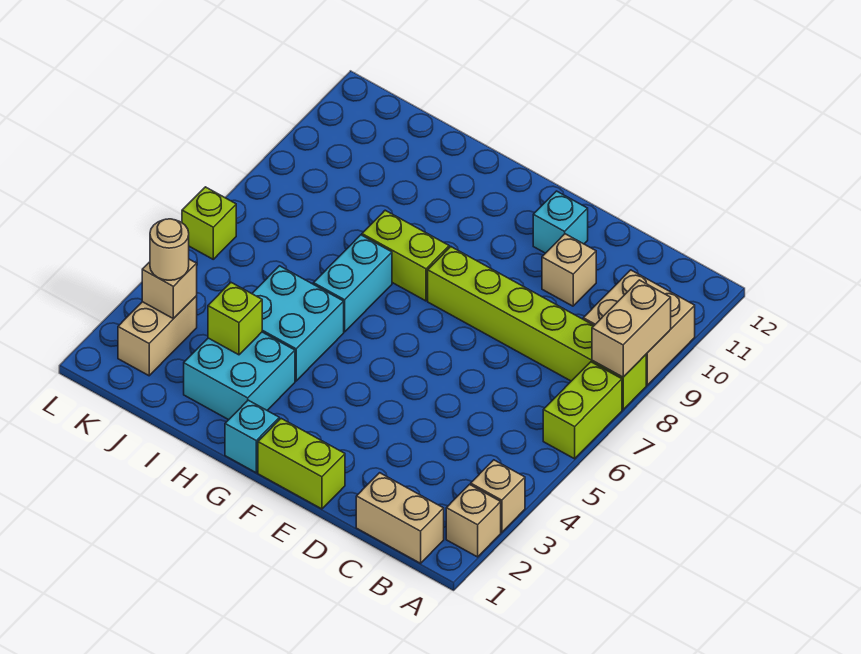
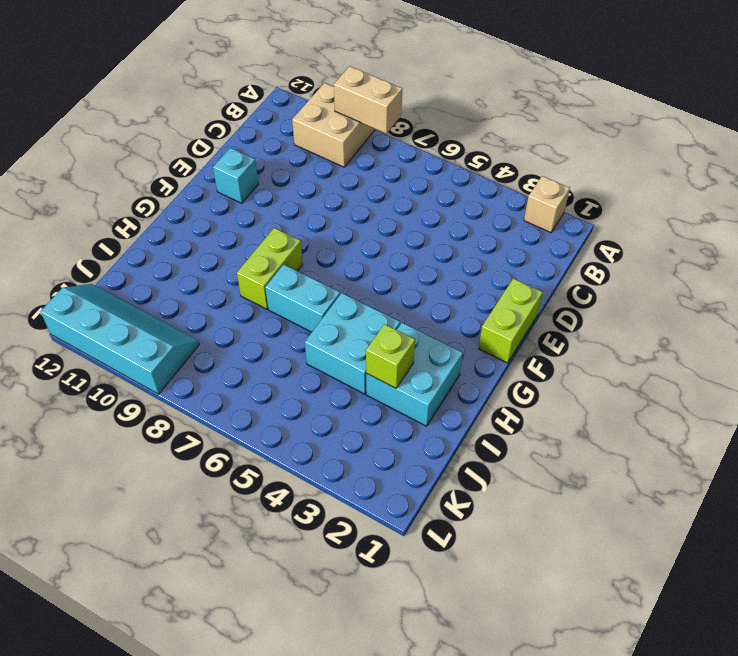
cyan slope K9:L12 level 1 top L -> none
none -> tan brick A3 level 1
none -> lime brick A6:A7 level 1
none -> lime brick A8:F8 level 1

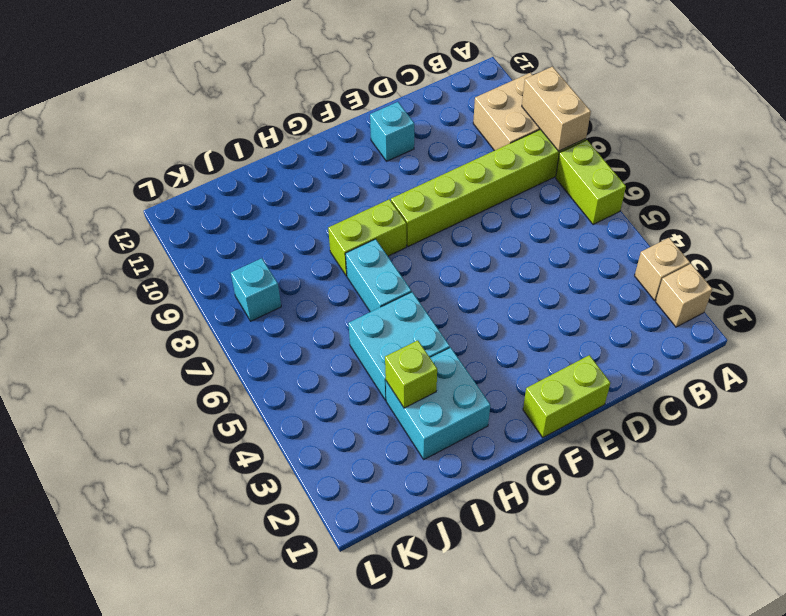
cyan brick K8 level 1 -> cyan brick G1 level 1
none -> tan brick B1:C1 level 1
none -> tan brick D10 level 1
none -> tan brick K2:K3 level 1

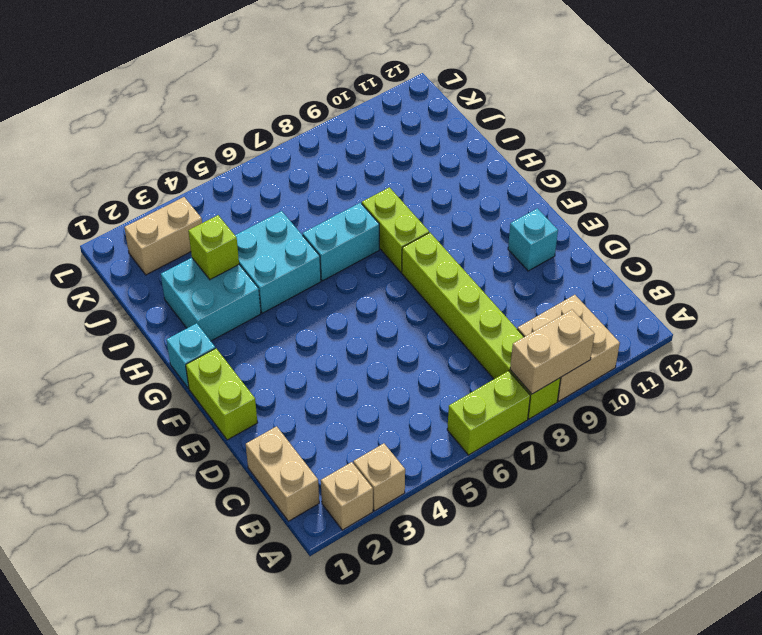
none -> tan brick D10 level 1
none -> lime brick L6 level 1
none -> tan brick K3 level 2

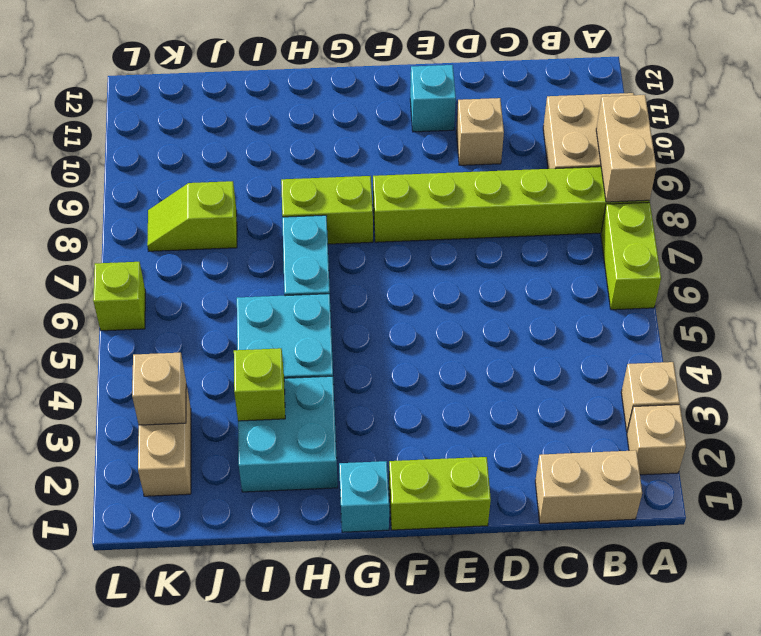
lime slope J8:K8 level 1 top J -> none
none -> tan round brick K3 level 3

